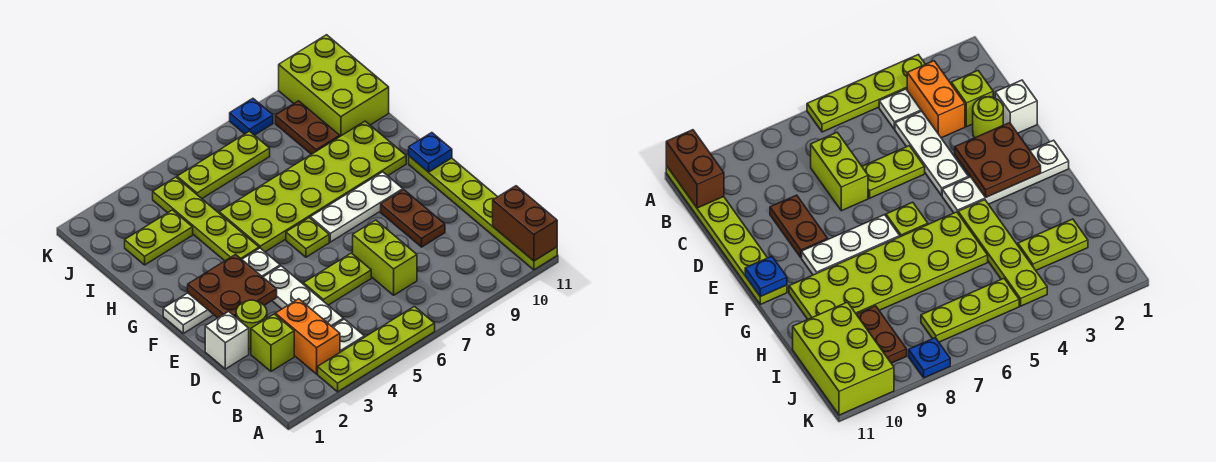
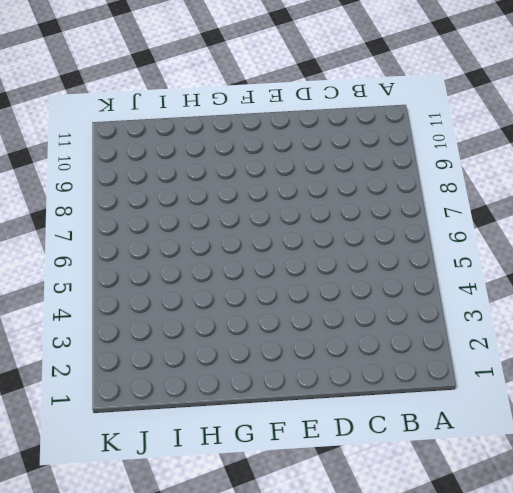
none -> lime plate A3:A6 level 1
none -> lime plate A11:F11 level 1
none -> orange brick B3:C3 level 1

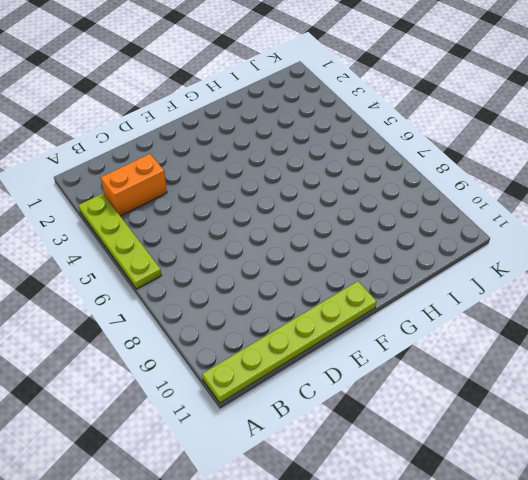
none -> white plate B4 level 1
none -> lime brick C2 level 1
none -> white plate C4:E4 level 1

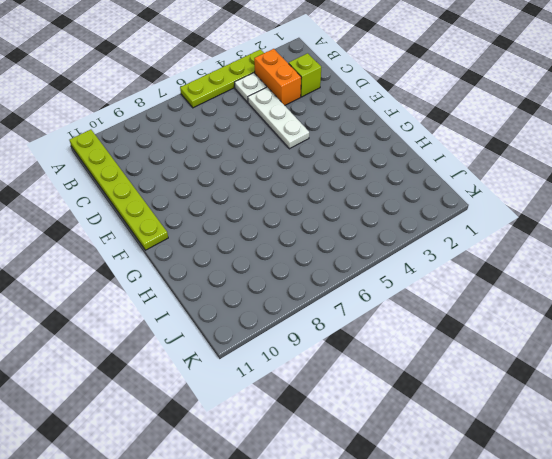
none -> lime brick C7:D7 level 1
none -> white brick D1 level 1
none -> lime round brick D2 level 1

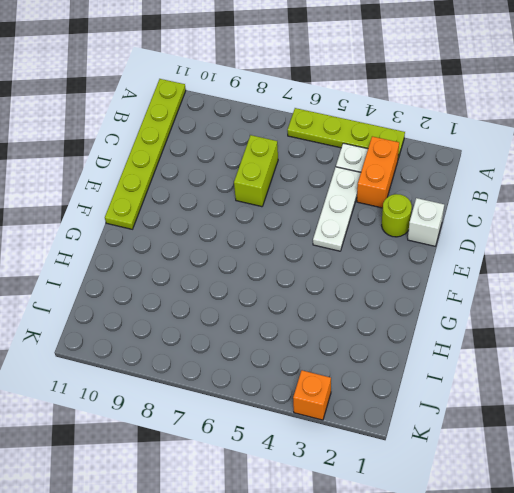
orange brick K3 level 1 -> none
none -> lime brick C2 level 1
none -> lime plate D5:D6 level 1
none -> brown plate D9:E9 level 1

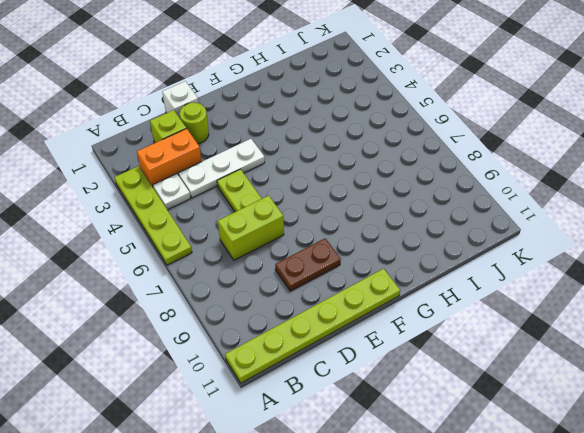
none -> white plate F1:F4 level 1
none -> lime plate F6 level 1
none -> white plate F7:F9 level 1

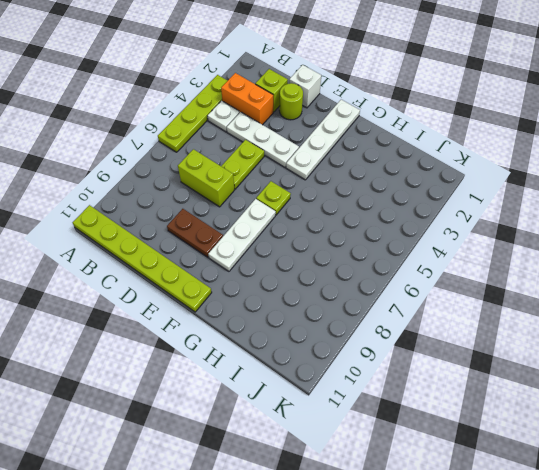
none -> lime plate G4:J4 level 1
none -> lime plate G5:H10 level 1
none -> lime plate I2:I3 level 1

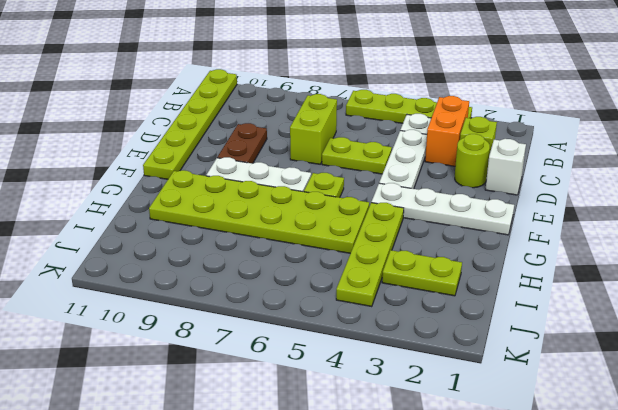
none -> brown plate I9:J9 level 1
none -> lime brick I10:K11 level 1
none -> lime plate J5:J7 level 1

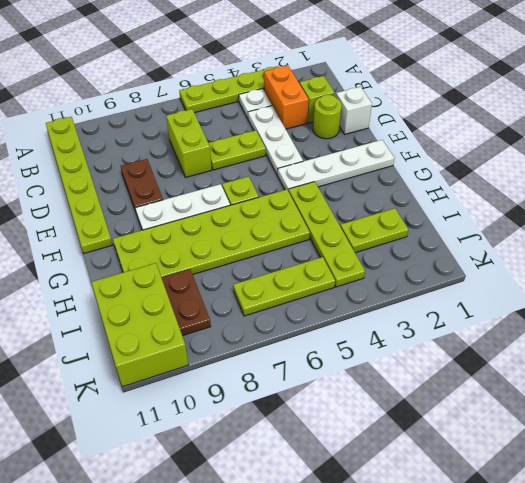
none -> blue plate K8 level 1
none -> brown brick A11:B11 level 2
none -> brown plate E2:F3 level 2

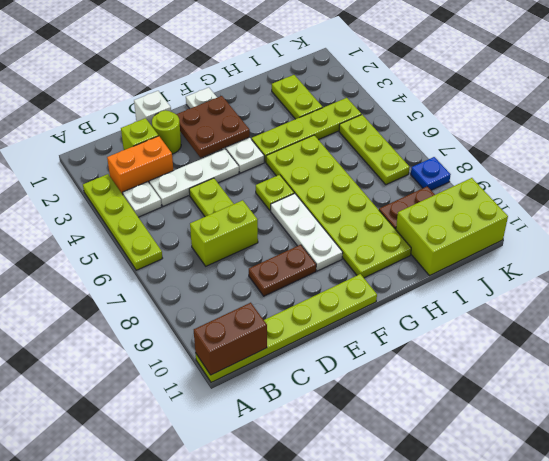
none -> blue plate F11 level 2

